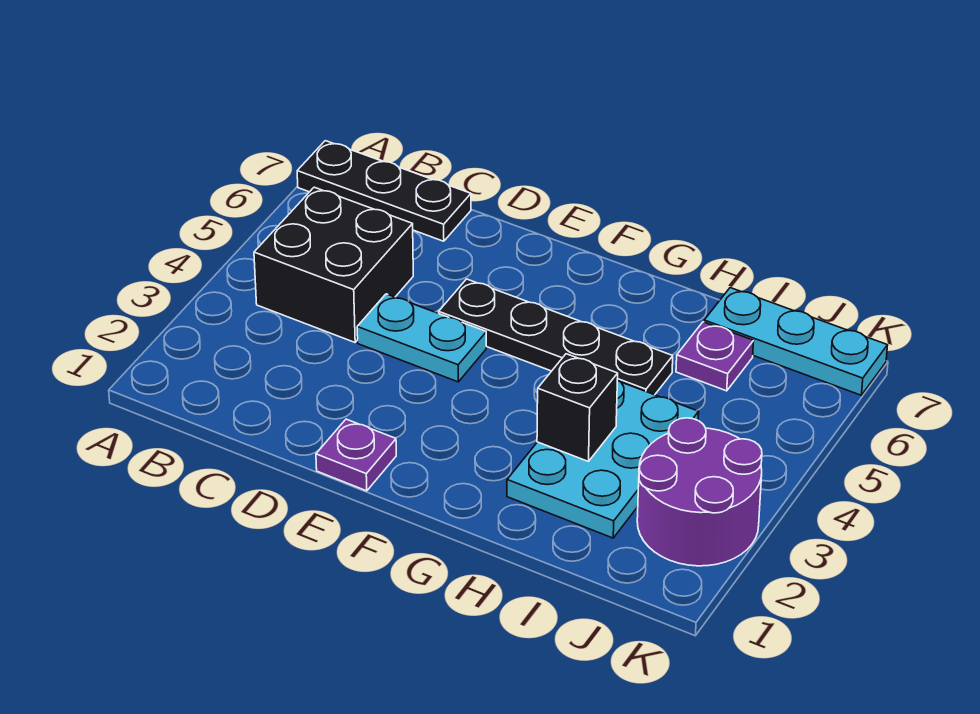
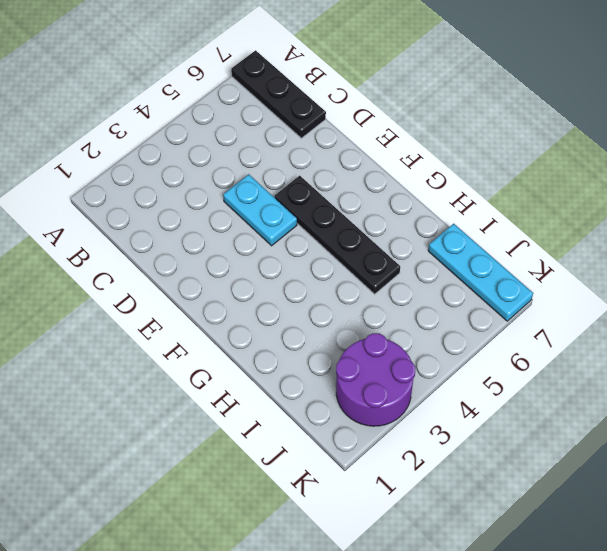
none -> black brick B4:C5 level 1
none -> purple plate E1 level 1

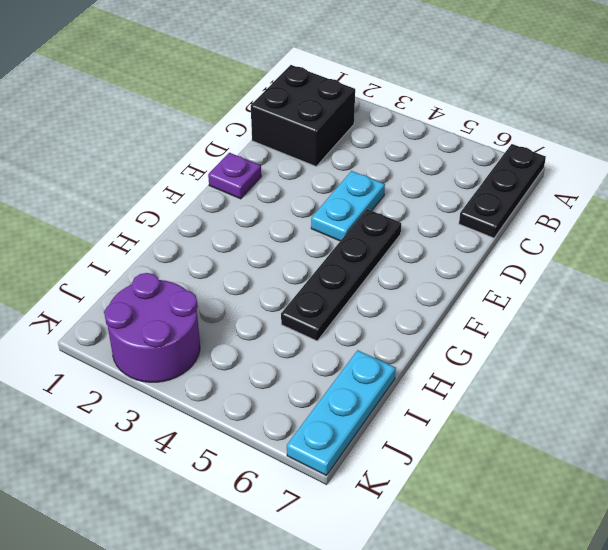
black brick B1:C2 level 1 -> black brick B4:C5 level 1
none -> cyan plate H2:I4 level 1
none -> purple plate I6 level 1

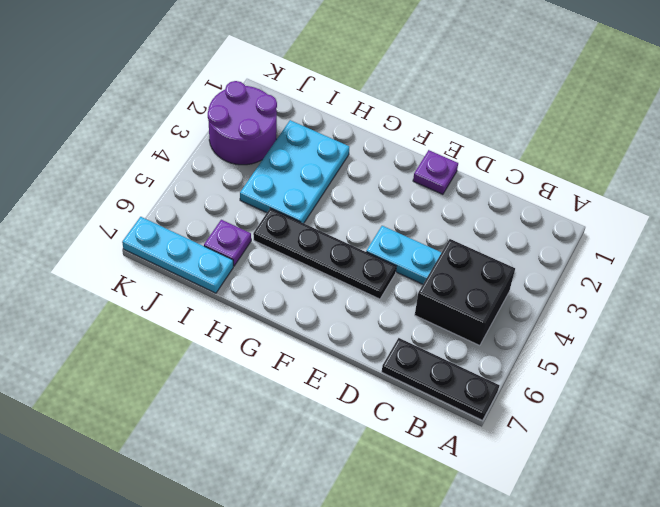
none -> black brick H3 level 2

